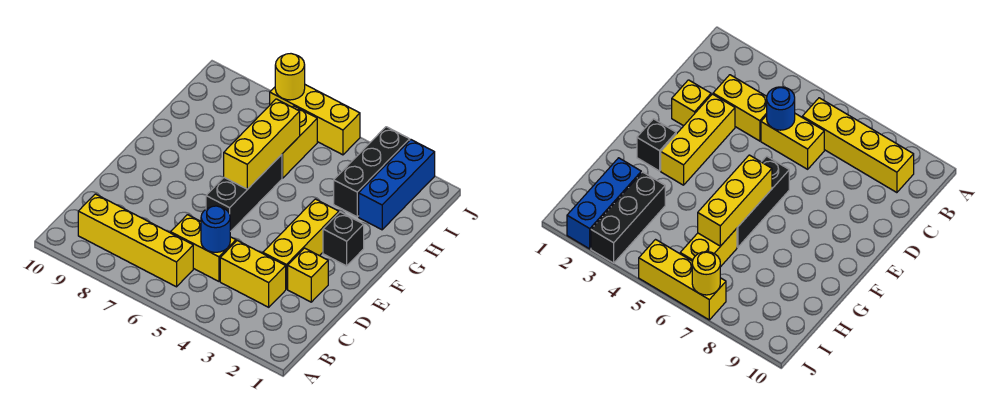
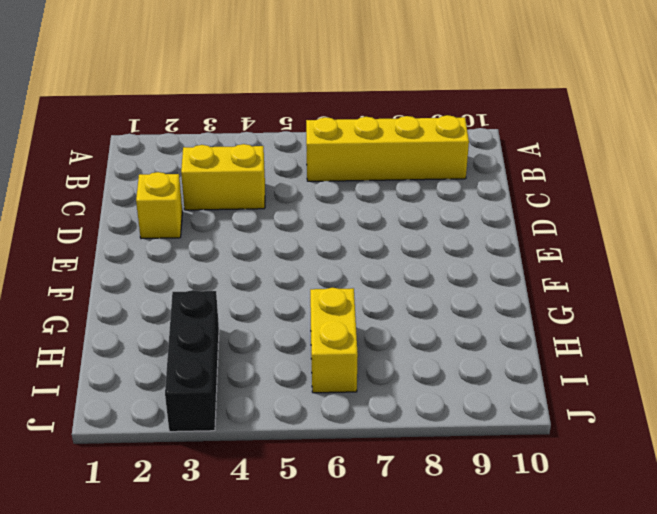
none -> yellow brick C5:C6 level 1
none -> yellow brick D3:F3 level 1
none -> black brick E6:G6 level 1

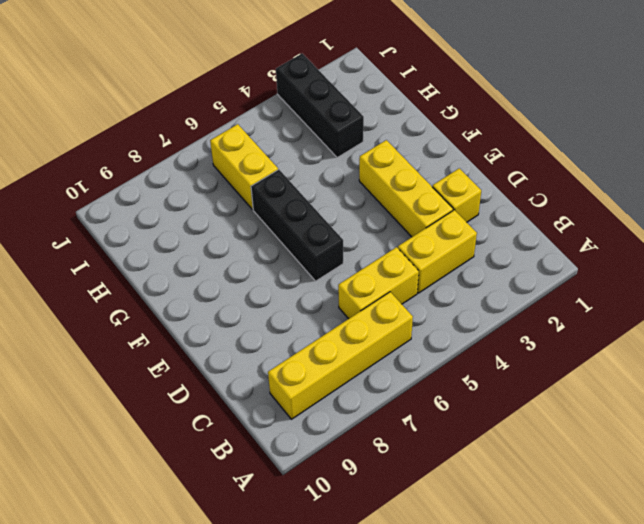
none -> black brick F2 level 1
none -> blue brick H2:J2 level 1
none -> yellow brick J5:J7 level 1

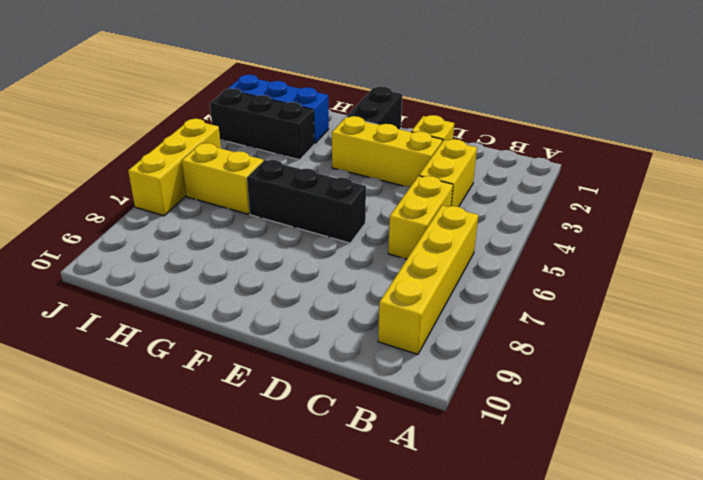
black brick F1:F2 level 1 -> black brick F2 level 1
none -> blue round brick C5 level 2
none -> yellow brick F6:H6 level 2
none -> yellow round brick J7 level 2

